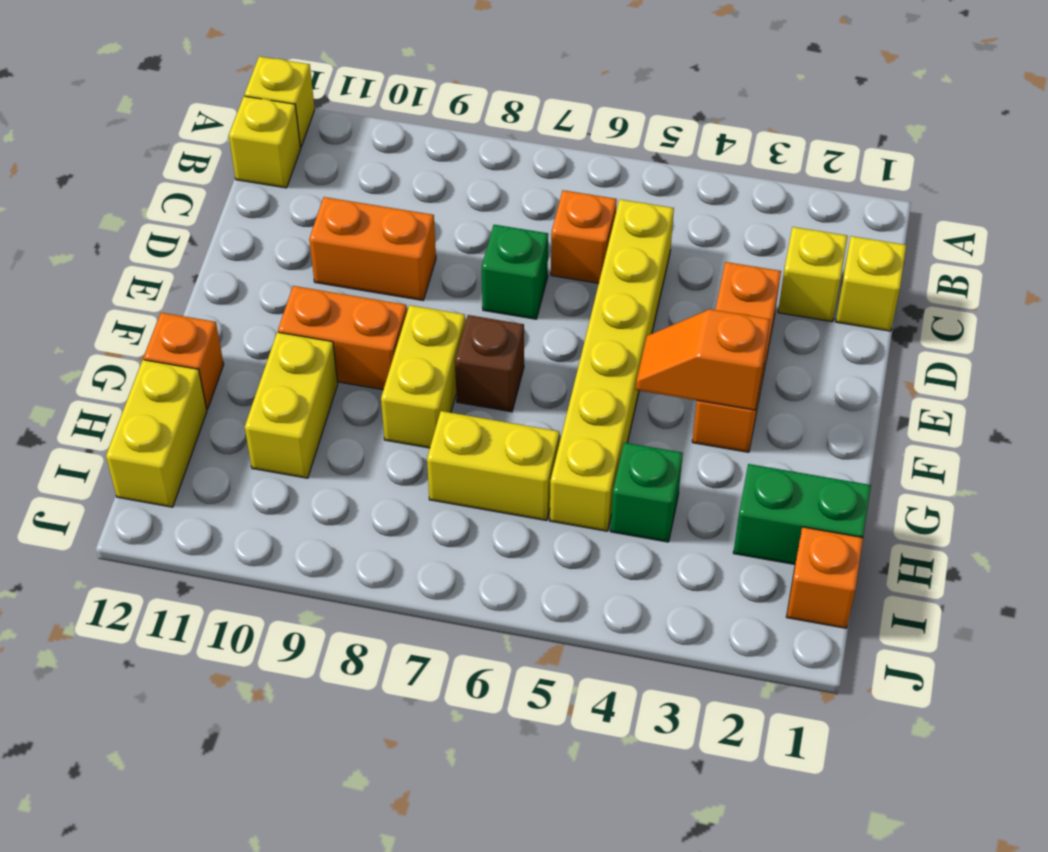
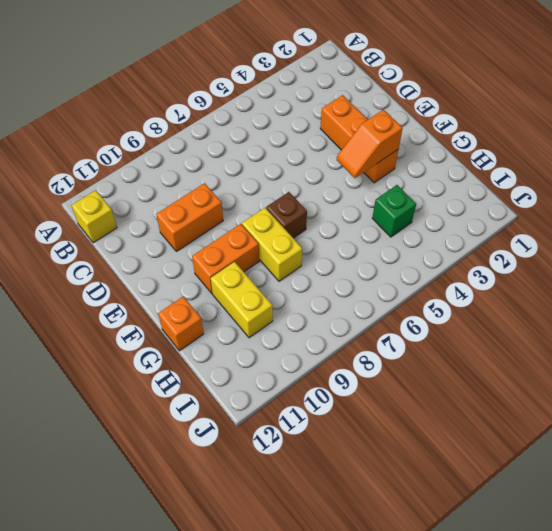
none -> yellow brick A12 level 1
none -> yellow brick C1 level 1
none -> yellow brick C2 level 1

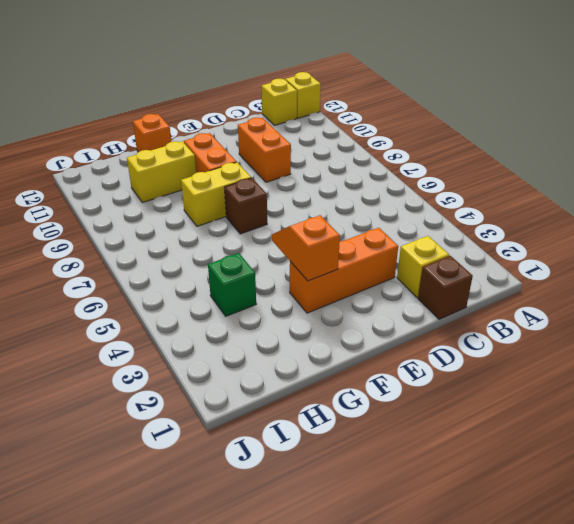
brown brick C1 level 1 -> yellow brick C1 level 1
none -> yellow brick C5:H5 level 1
none -> orange brick C6 level 1
none -> green brick D7 level 1

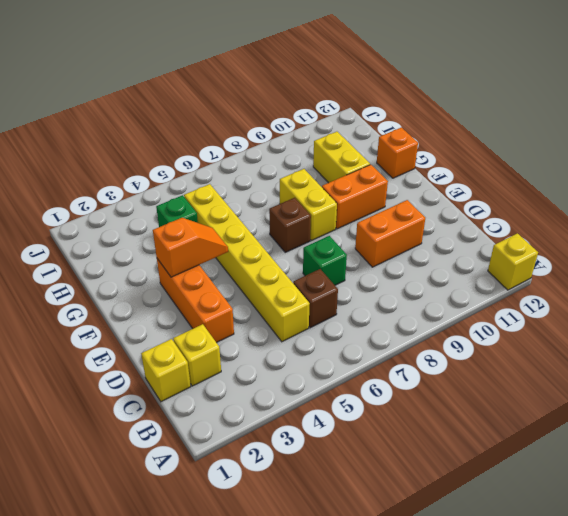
brown brick C6 level 1 -> orange brick C6 level 1
none -> yellow brick B12 level 1
none -> green brick H1:H2 level 1
none -> yellow brick H6:H7 level 1

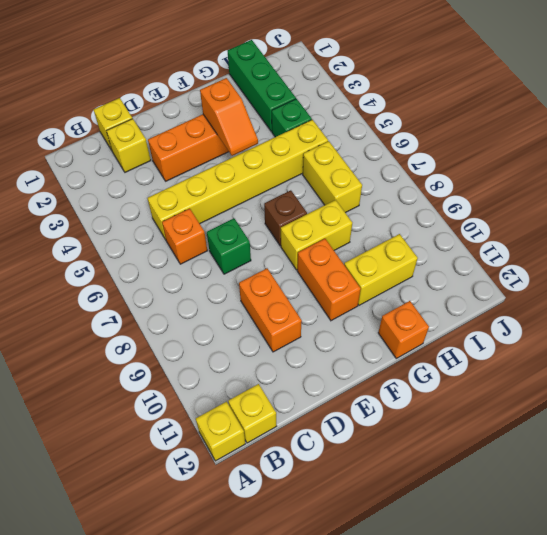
green brick H1:H3 level 1 -> green brick H1:H2 level 1
none -> yellow brick H12:I12 level 1
none -> orange brick I1 level 1

